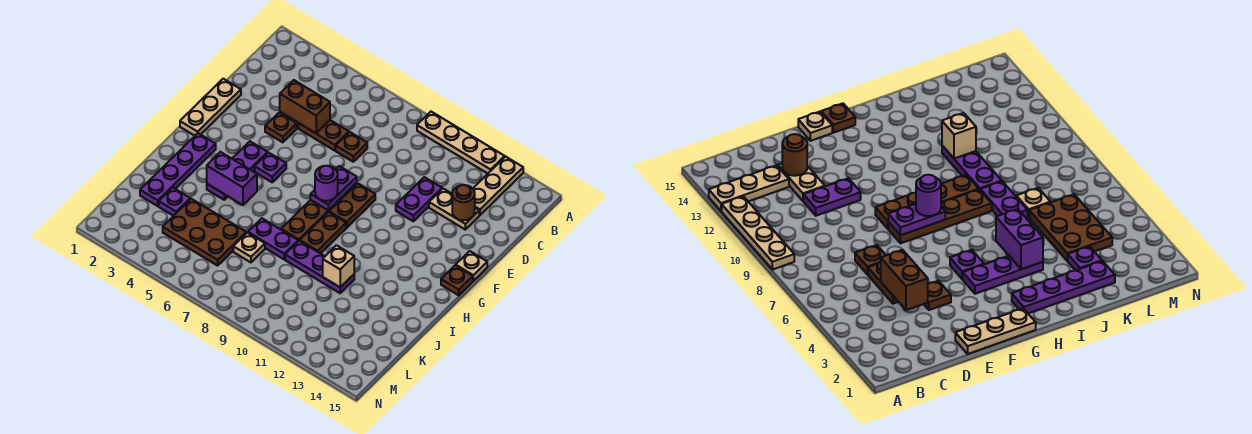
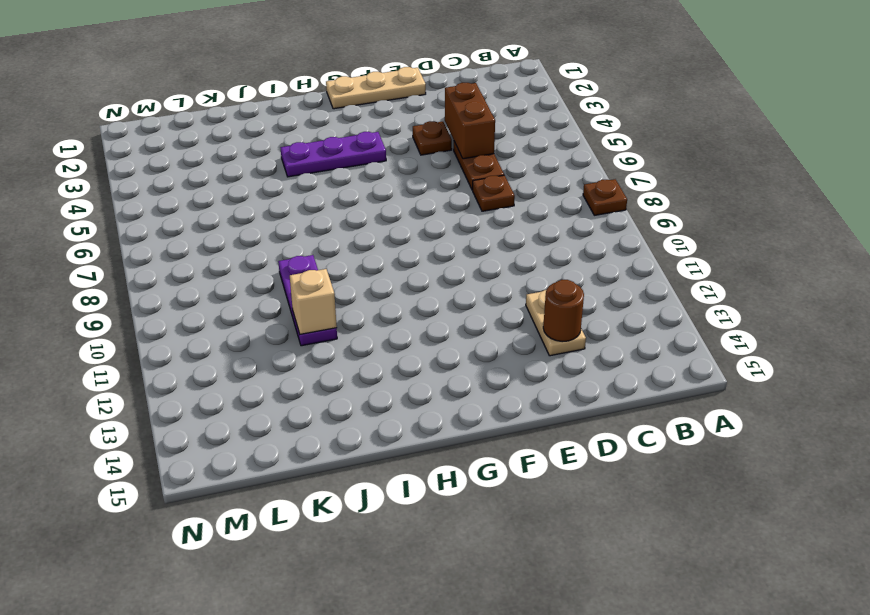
brown plate A8 level 1 -> brown plate G15 level 1
none -> tan plate A9:A12 level 1
none -> tan plate A13:C13 level 1
none -> purple plate D11:E11 level 1

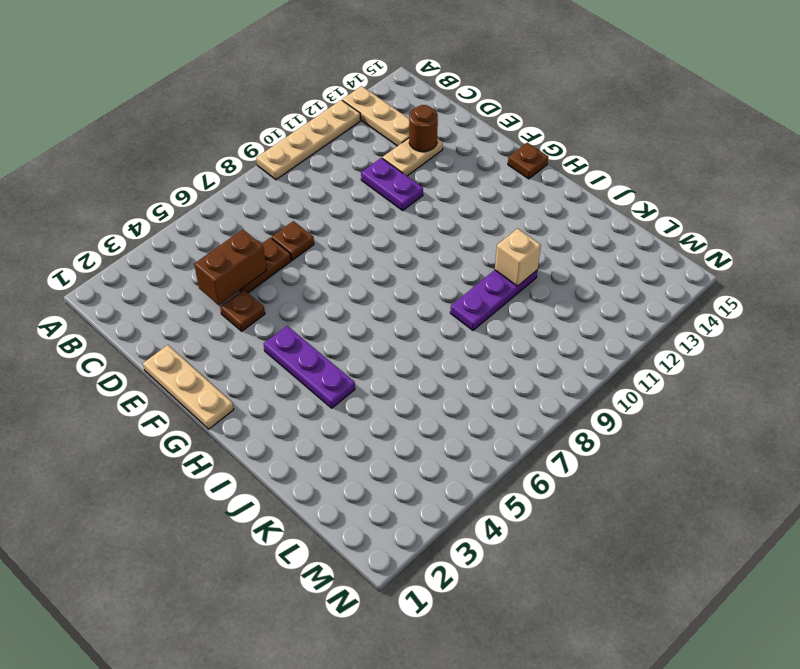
none -> brown plate F8:I8 level 1
none -> brown plate F9:G9 level 1
none -> tan plate F15 level 1

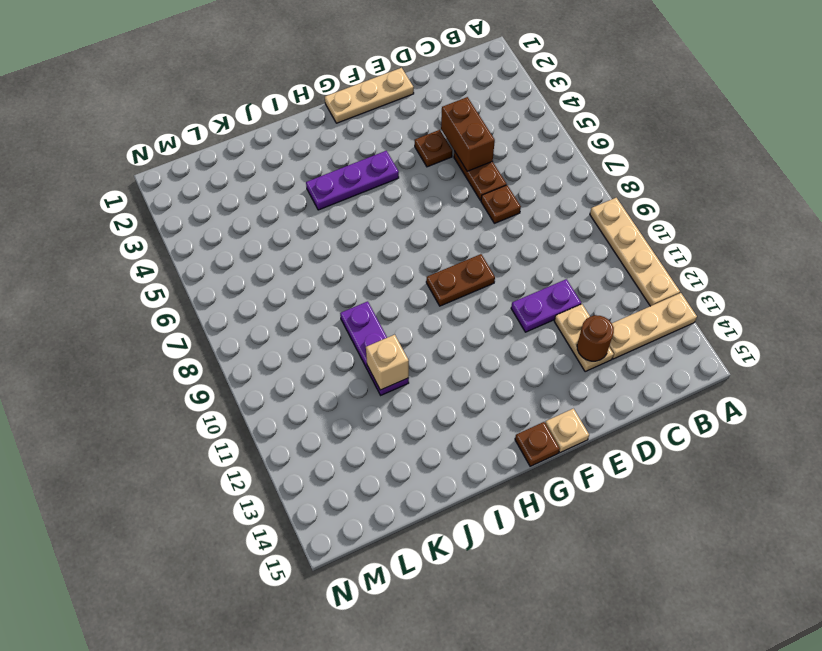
none -> brown plate F8:I8 level 1
none -> purple plate G5 level 1
none -> purple plate H2:K2 level 1

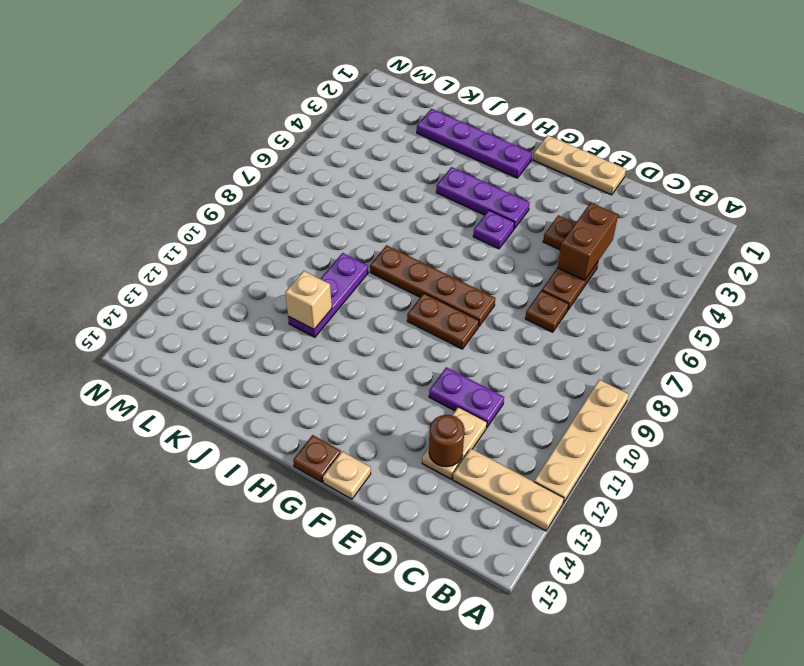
none -> brown plate H9:I9 level 1
none -> purple plate J7:J8 level 1
none -> purple plate K3 level 1

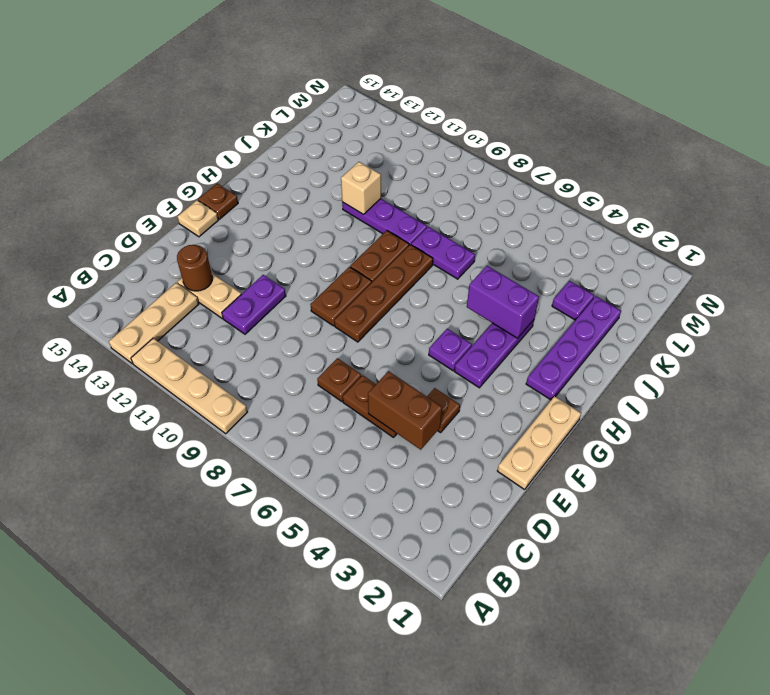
none -> brown plate K4:L6 level 1
none -> tan plate K7 level 1
none -> purple plate F8:G8 level 2

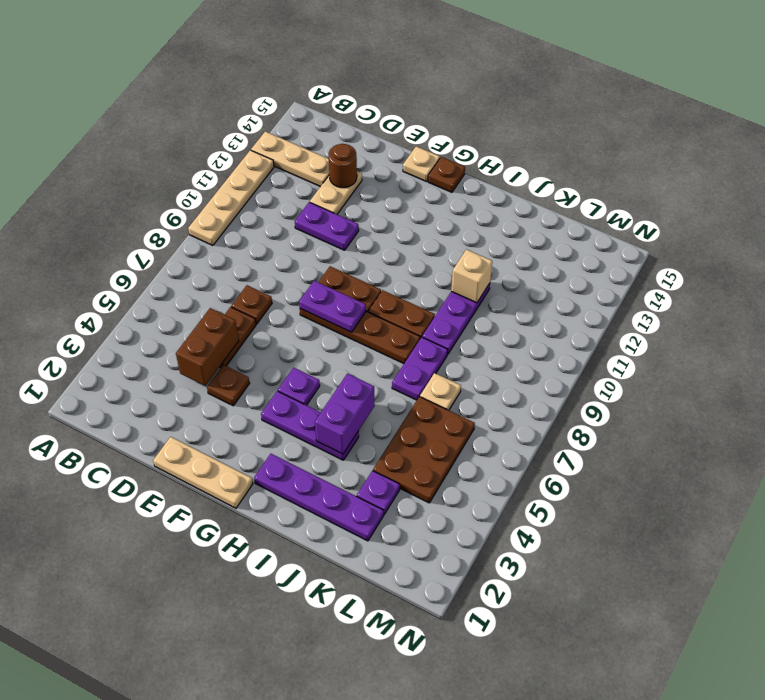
none -> purple round brick G8 level 3

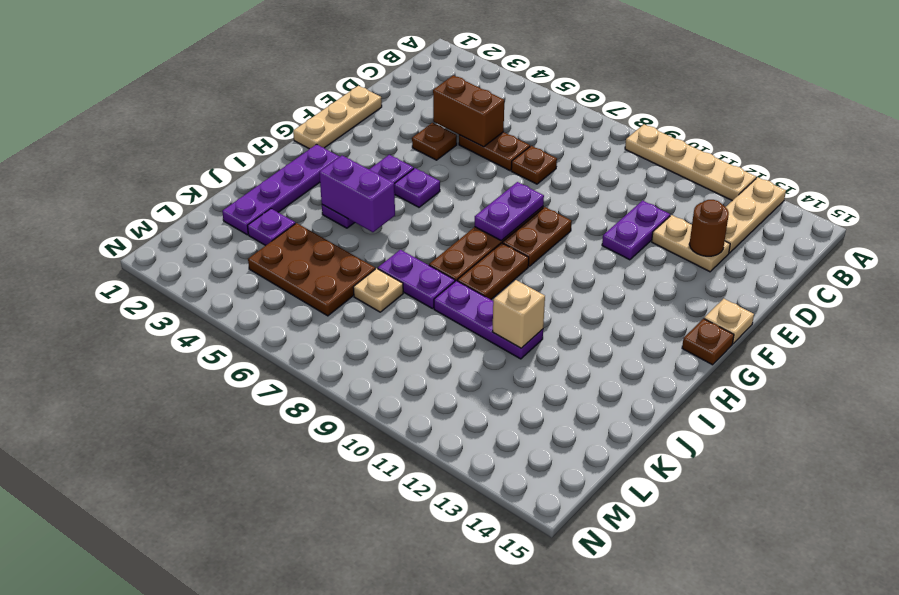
none -> purple round brick G8 level 3

